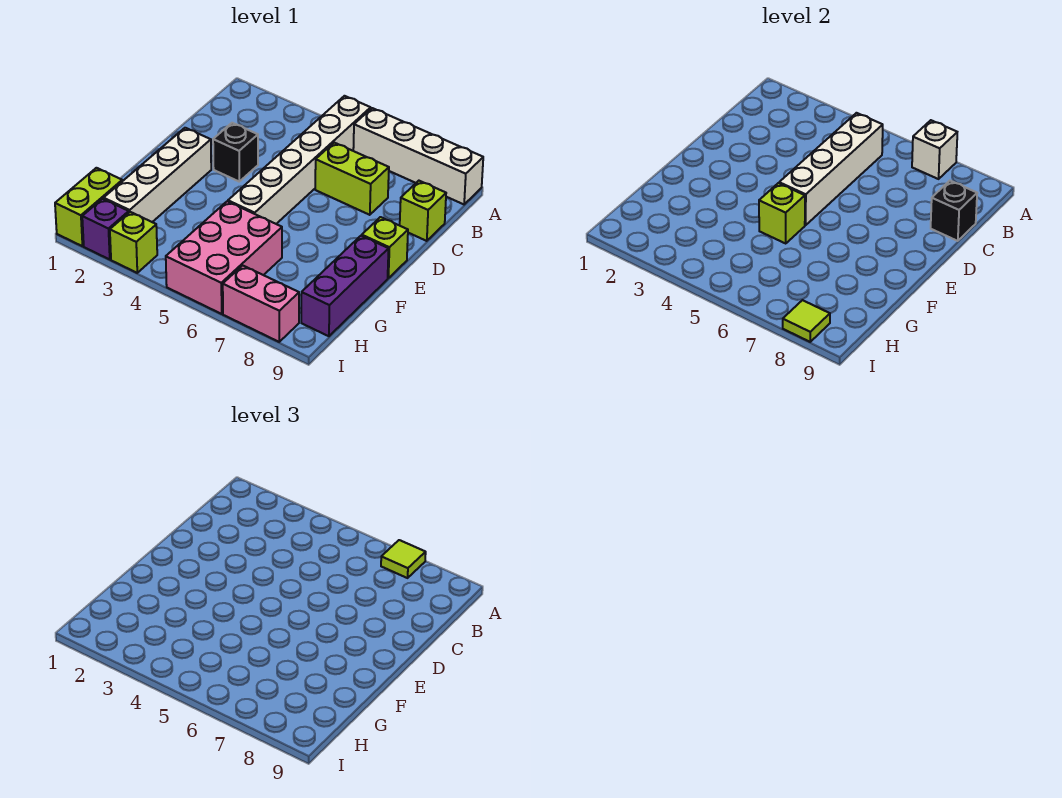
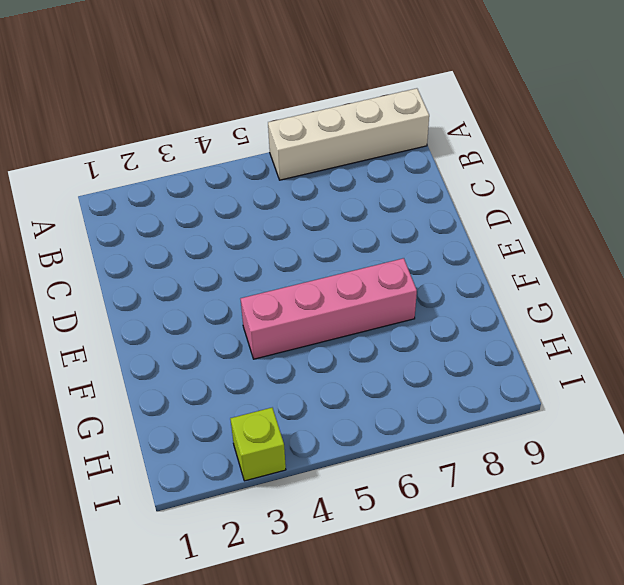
pink brick F4:F7 level 1 -> white brick A5:F5 level 1
none -> lime brick C6:C7 level 1
none -> lime brick C9 level 1
none -> black brick D3 level 1

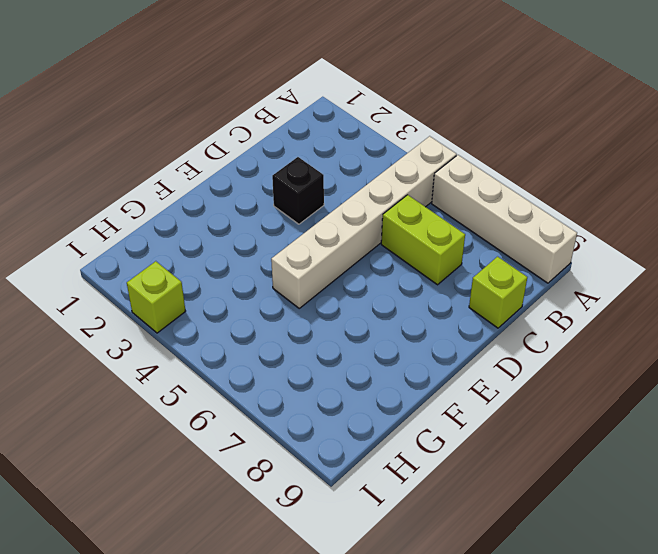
none -> white brick E2:H2 level 1
none -> lime brick E9 level 1
none -> purple brick F9:H9 level 1

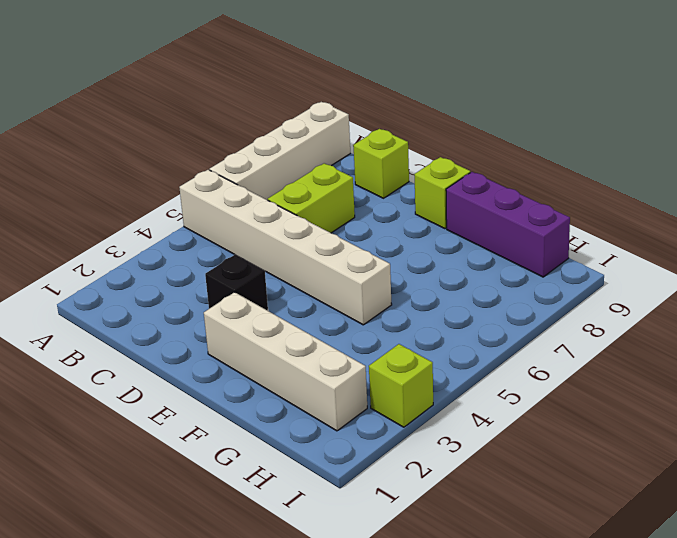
none -> pink brick G5:I6 level 1
none -> lime brick H1:I1 level 1
none -> purple brick I2 level 1

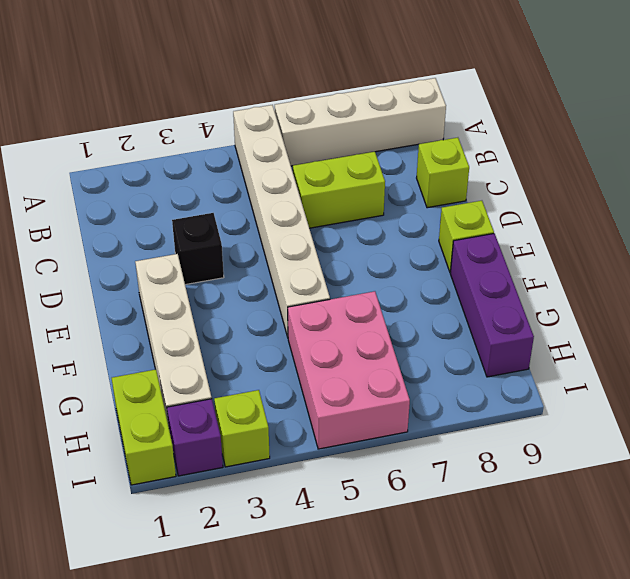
none -> pink brick I7:I8 level 1
none -> white brick A7 level 2
none -> white brick B5:E5 level 2

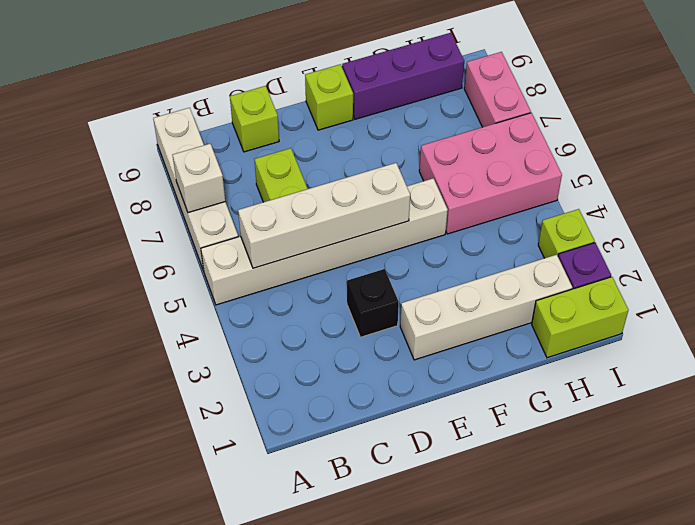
none -> black brick C9 level 2
none -> lime brick F5 level 2
none -> lime tile I8 level 2

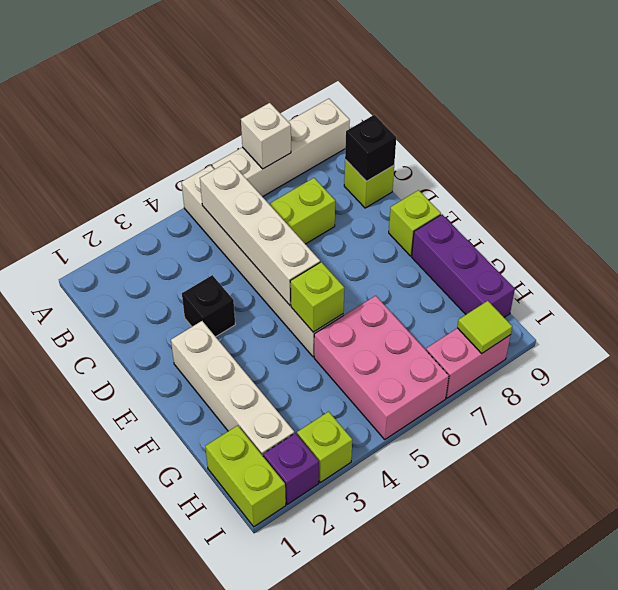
none -> lime tile A7 level 3

